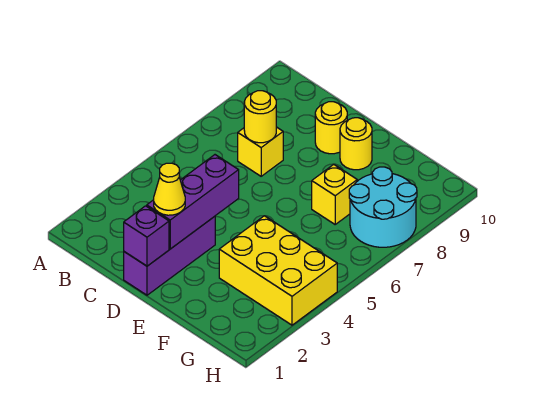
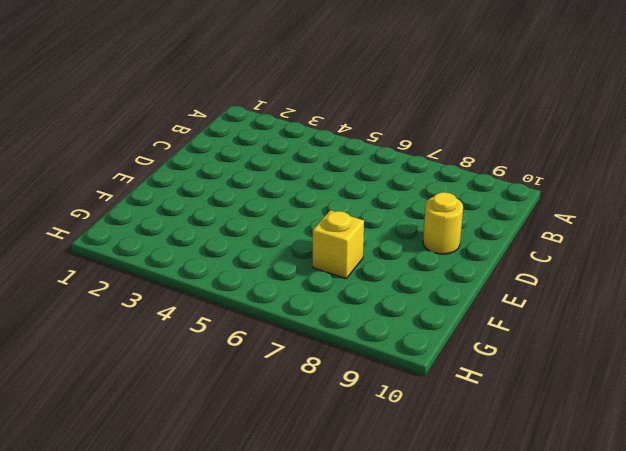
none -> yellow brick C7 level 1
none -> purple brick D1:D3 level 1

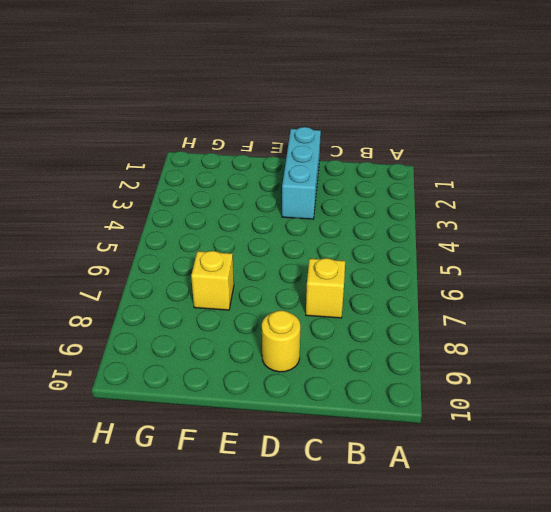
cyan brick D1:D3 level 1 -> purple brick D1:D3 level 1
none -> yellow round brick E9 level 1
none -> yellow brick F3:H4 level 1

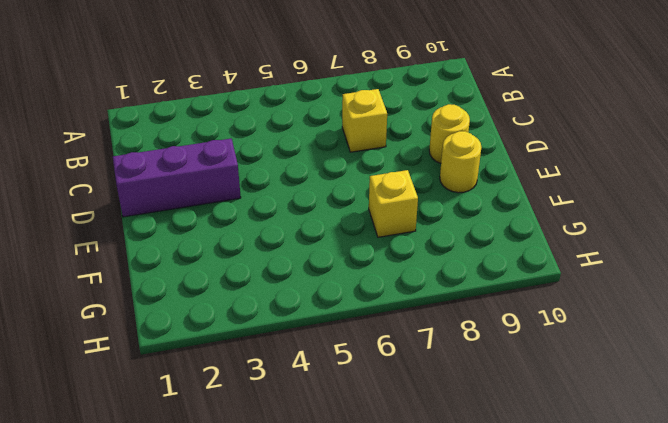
none -> yellow brick F3:H4 level 1
none -> cyan round brick G7:H8 level 1

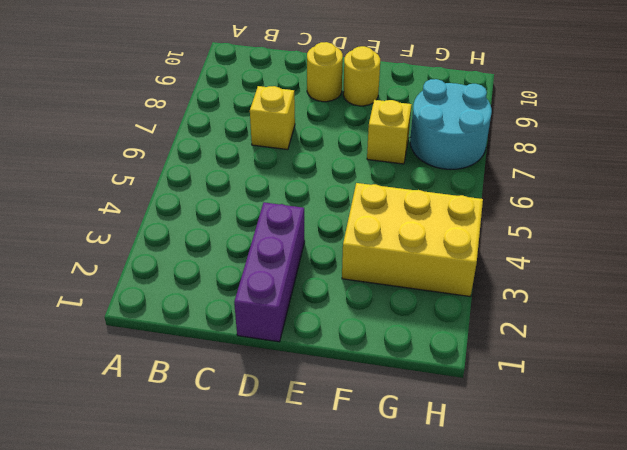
none -> yellow round brick C7 level 2
none -> purple brick D1 level 2

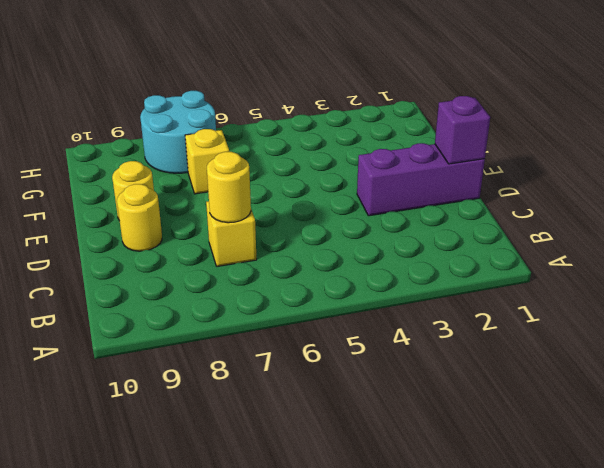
none -> yellow brick F3:H4 level 1
none -> purple brick D2:D4 level 2

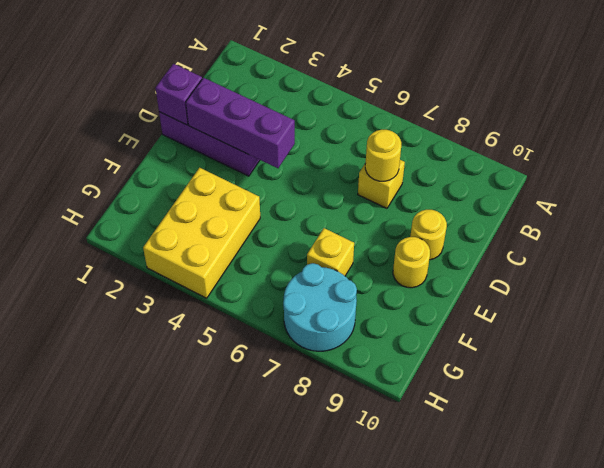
none -> yellow cone D2 level 3

